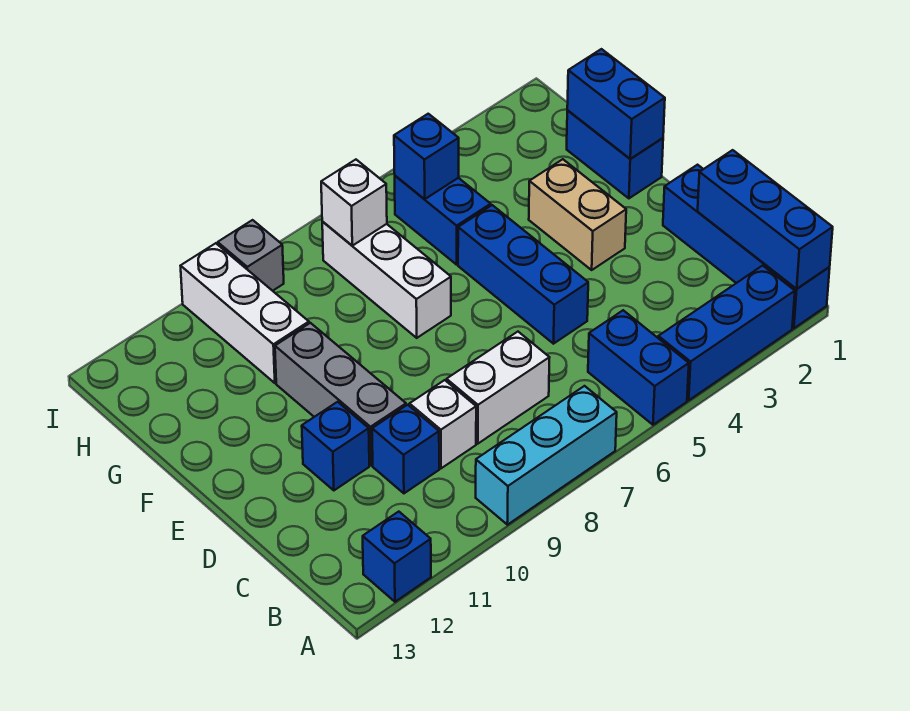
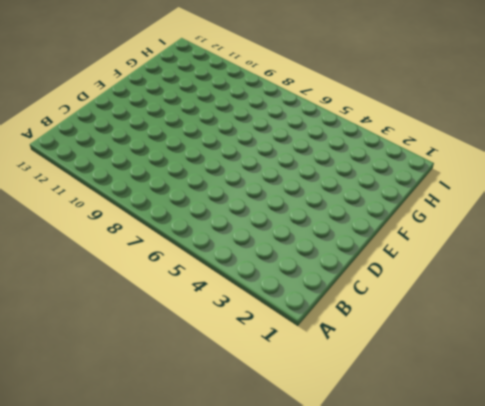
none -> blue brick A1:D1 level 1
none -> blue brick A2:A4 level 1
none -> blue brick A5:B5 level 1

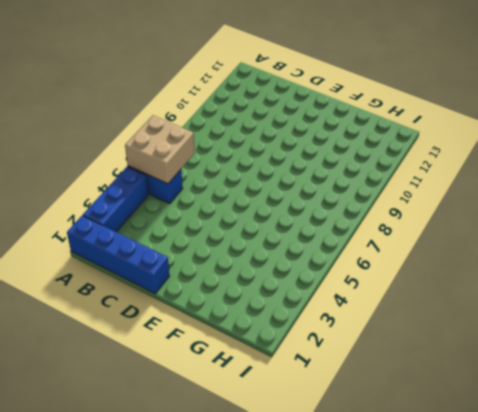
tan brick A5:B6 level 2 -> none
none -> cyan brick A7:A9 level 1
none -> blue brick A12 level 1
none -> white brick C7:C8 level 1

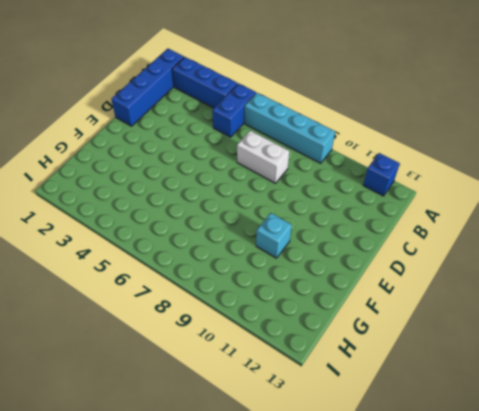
cyan brick A6:A9 level 1 -> cyan brick A7:A9 level 1
cyan brick F10 level 1 -> grey brick D10:F10 level 1
none -> white brick C9 level 1
none -> blue brick C10 level 1
none -> blue brick D5:F5 level 1

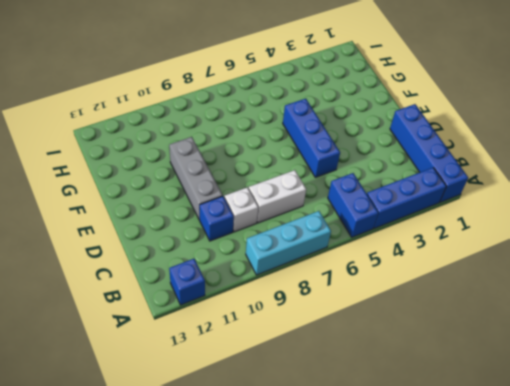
none -> blue brick D11 level 1
none -> tan brick E3:F3 level 1
none -> blue brick F1:G1 level 1

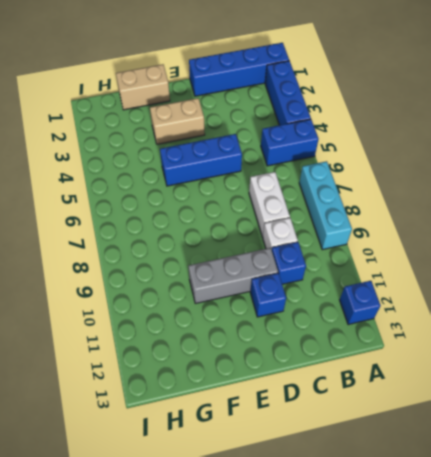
tan brick F1:G1 level 1 -> blue brick F1:G1 level 1
none -> white brick F7:H7 level 1
none -> blue brick G5:H5 level 1
none -> white brick G10:I10 level 1

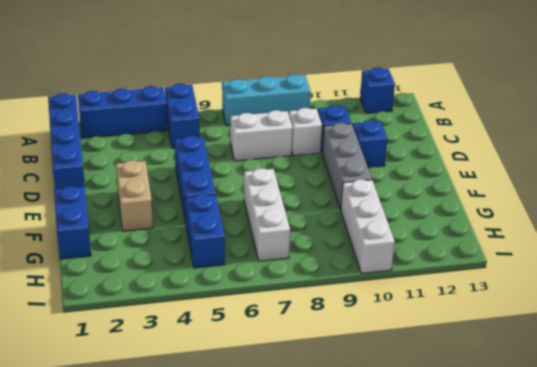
none -> grey brick I9 level 1
none -> blue brick A1:C1 level 2
none -> blue brick F1:G1 level 2

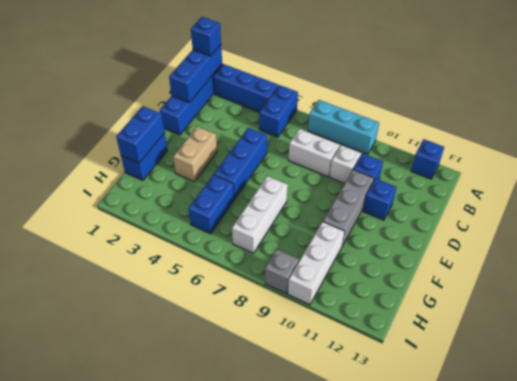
blue brick A1 level 3 -> blue brick H5 level 2
none -> white brick H7 level 2

